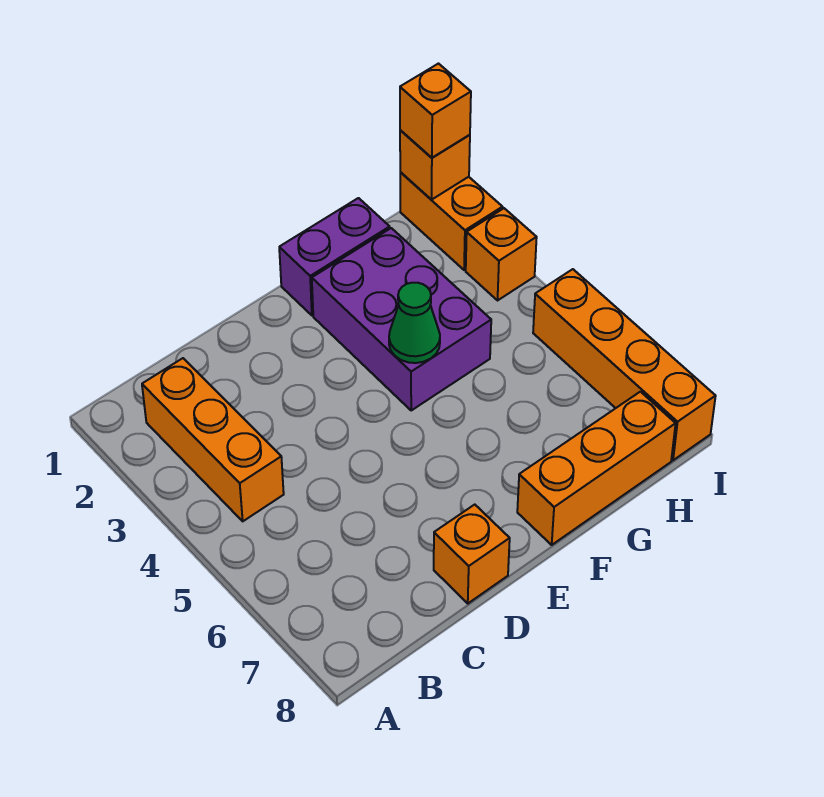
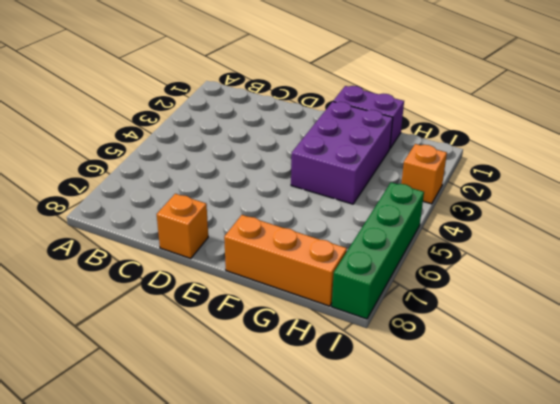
green brick I5:I8 level 1 -> orange brick I5:I8 level 1
none -> orange brick B2:B4 level 1
none -> orange brick I1:I2 level 1

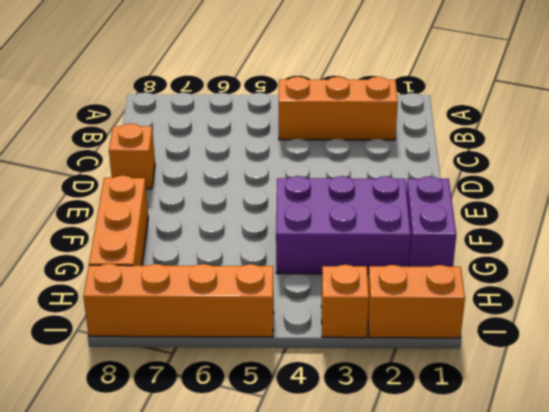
none -> green cone F4 level 2
none -> orange brick I1 level 2

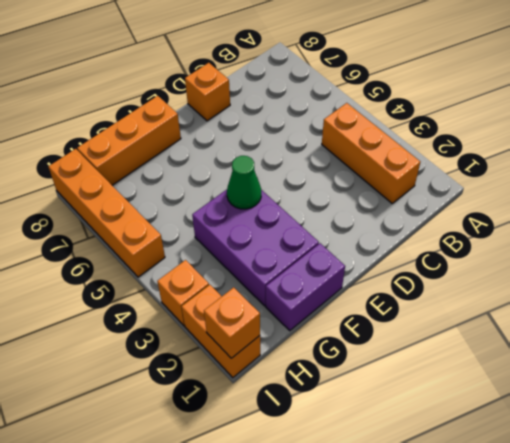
none -> orange brick I1 level 3

